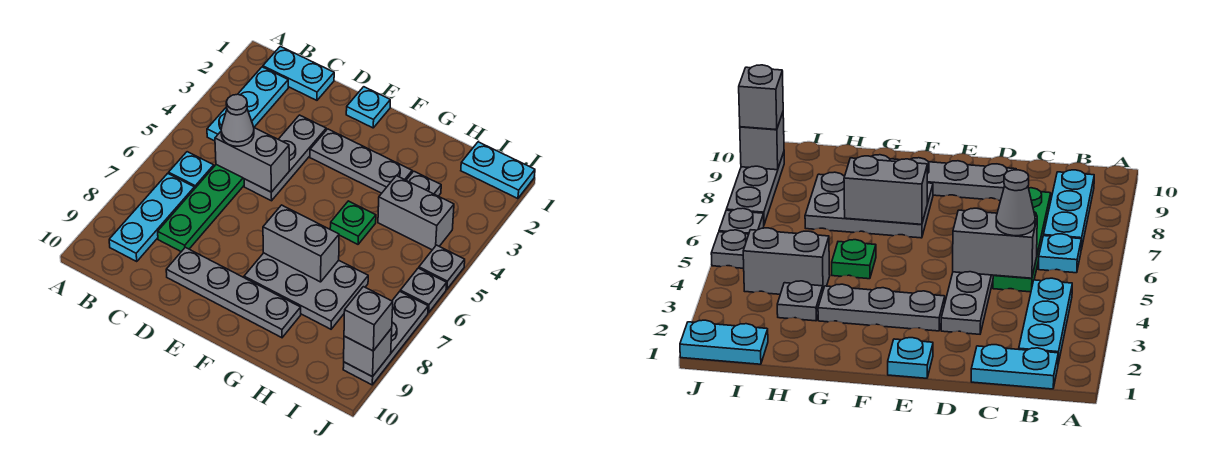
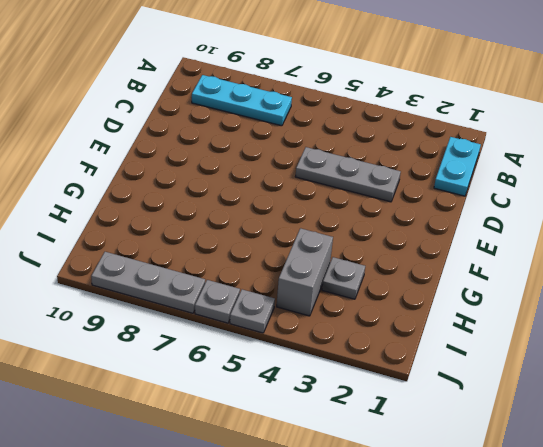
none -> cyan plate B2:B4 level 1
none -> cyan plate B6 level 1
none -> green plate C5:C8 level 1

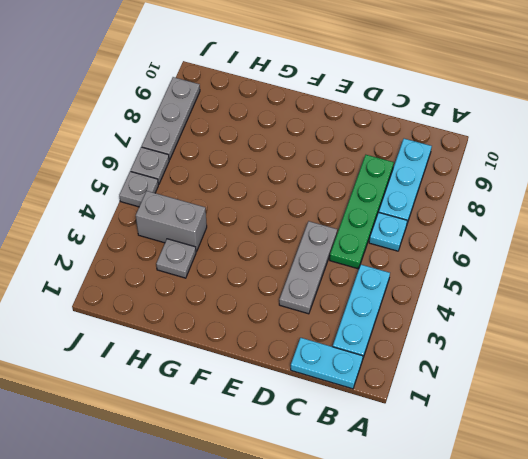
none -> grey plate D9:G9 level 1
none -> cyan plate E1 level 1
none -> grey plate E3:G3 level 1

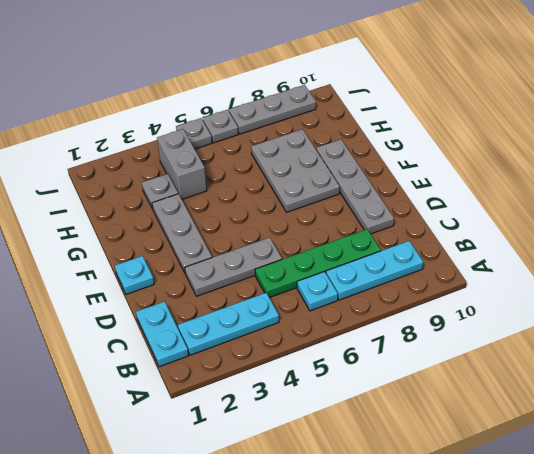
none -> green plate G5 level 1
none -> cyan plate I1:J1 level 1
none -> grey brick C5:D5 level 2

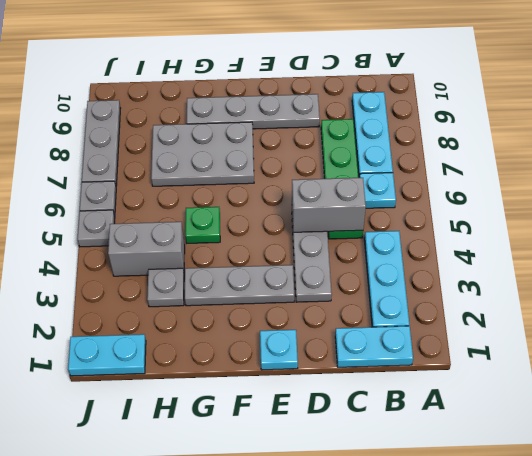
none -> grey brick F7:G7 level 2
none -> grey brick J9 level 2
none -> grey cone C5 level 3

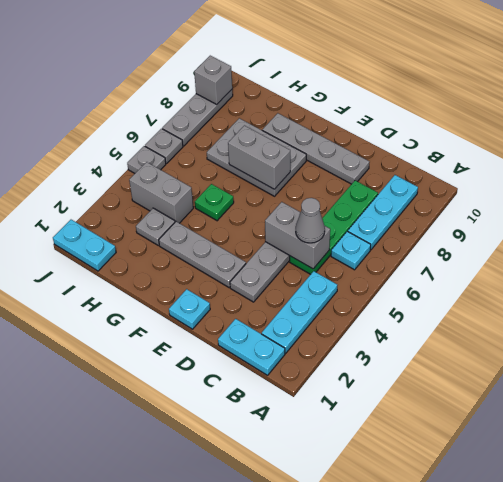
none -> grey brick J9 level 3

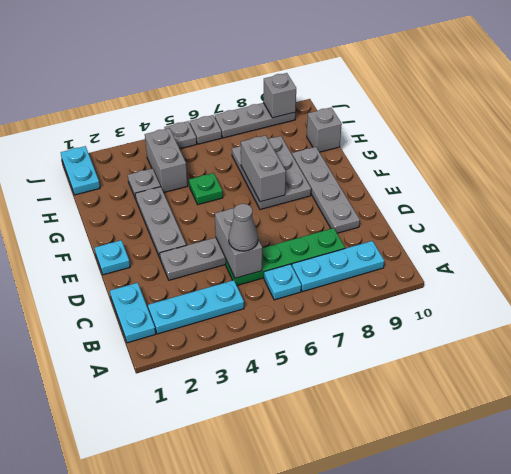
grey brick H10 level 1 -> grey brick J9 level 3

